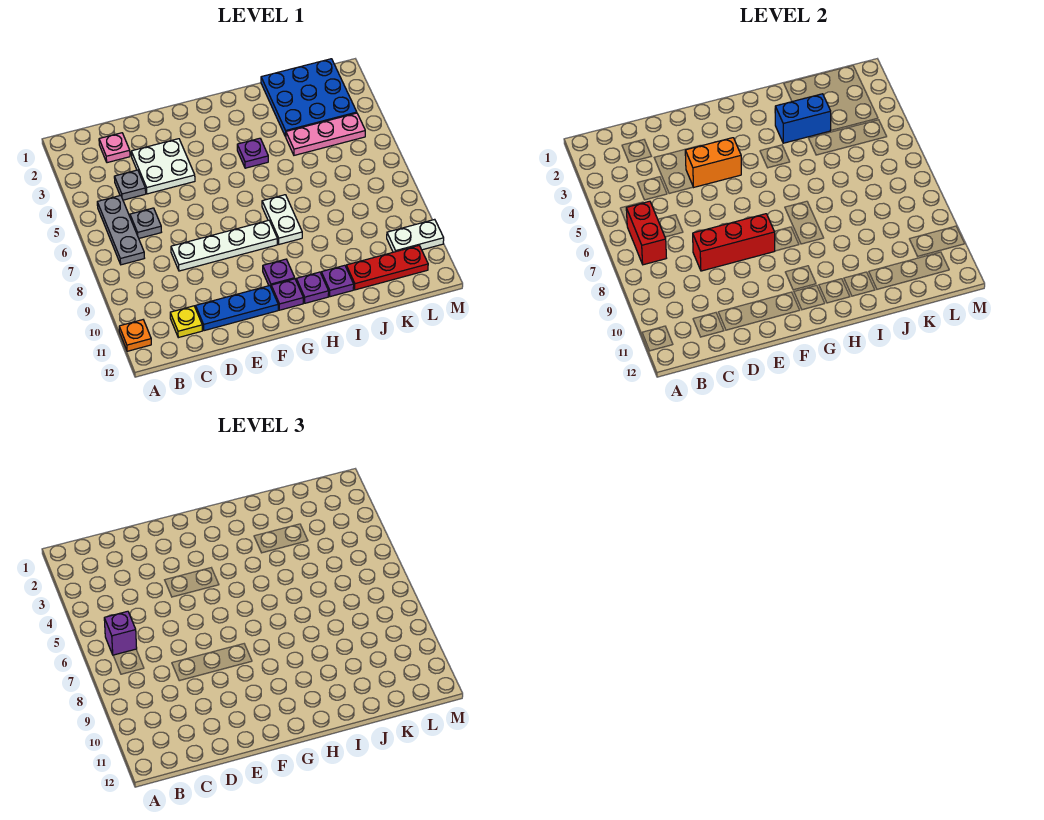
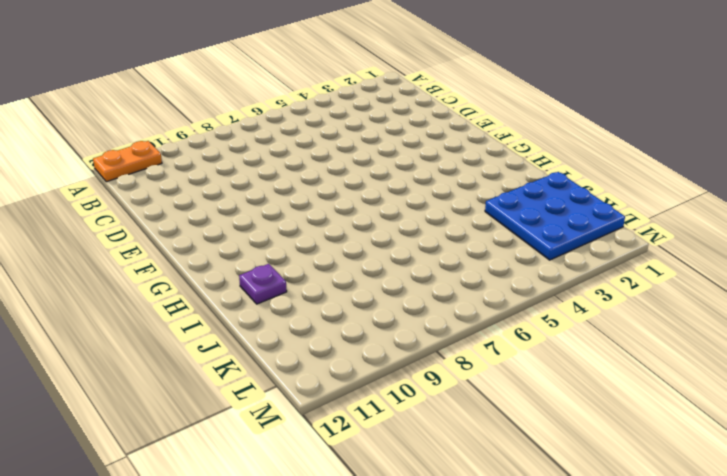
orange plate A11:A12 level 1 -> orange plate A11 level 1
none -> grey plate B5:B7 level 1
none -> pink plate C2 level 1
none -> grey plate C4 level 1

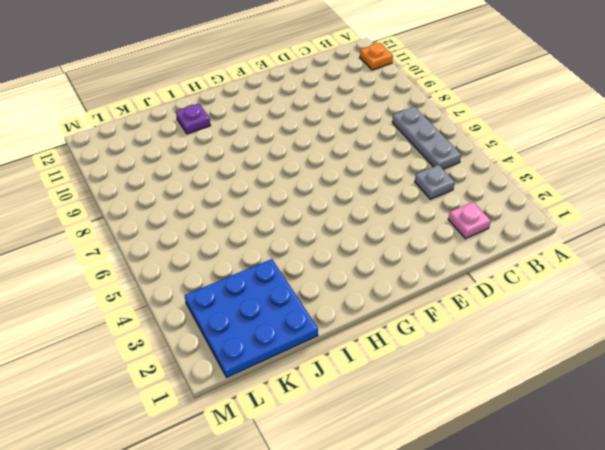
none -> grey plate C6 level 1
none -> yellow plate C11 level 1
none -> white plate D3:E4 level 1

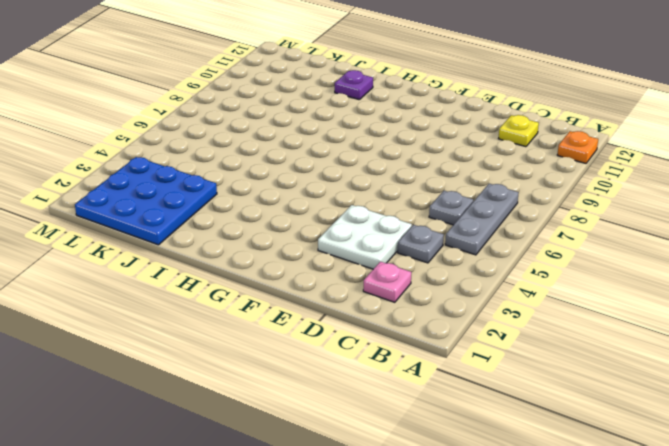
none -> white plate D8:G8 level 1
none -> blue plate D11:F11 level 1
none -> purple plate G10 level 1

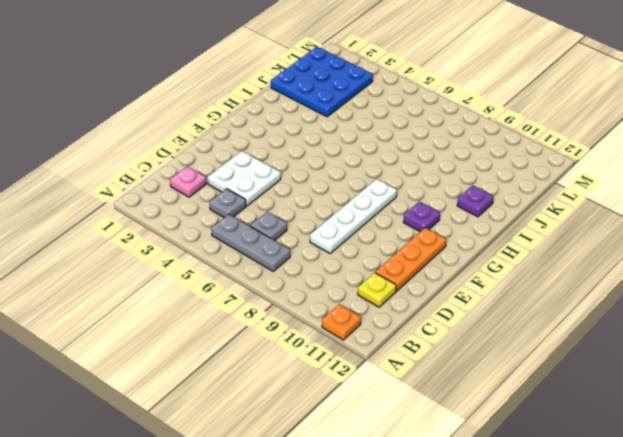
orange plate D11:F11 level 1 -> blue plate D11:F11 level 1
none -> purple plate G11 level 1
none -> purple plate H4 level 1
none -> white plate H7:H8 level 1

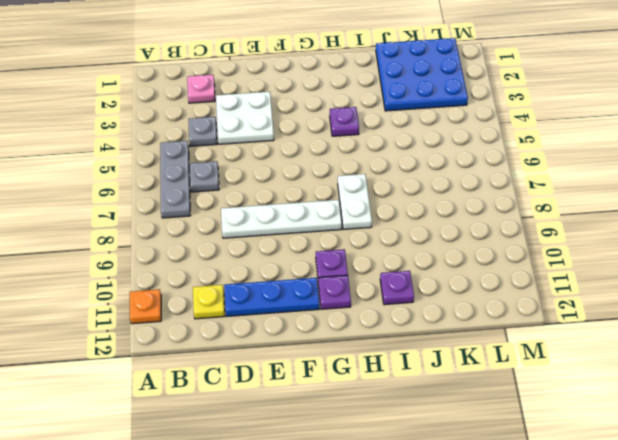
none -> purple plate H11 level 1
none -> pink plate J4:L4 level 1
none -> red plate J11:L11 level 1

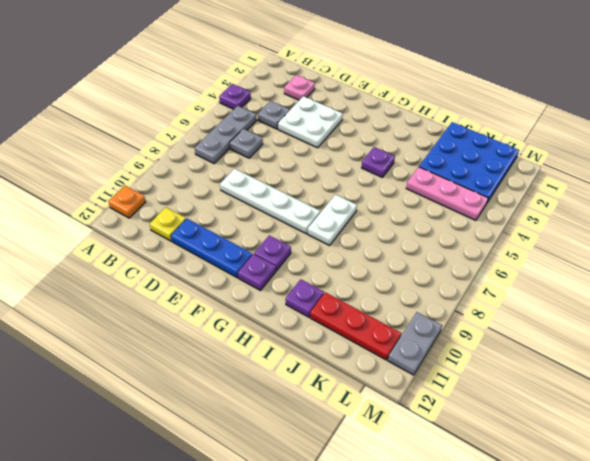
purple plate A4 level 1 -> purple plate H11 level 1
grey plate M10:M11 level 1 -> white plate L10:M10 level 1
none -> red brick B6:B7 level 2
none -> red brick D8:F8 level 2
none -> orange brick E4:F4 level 2

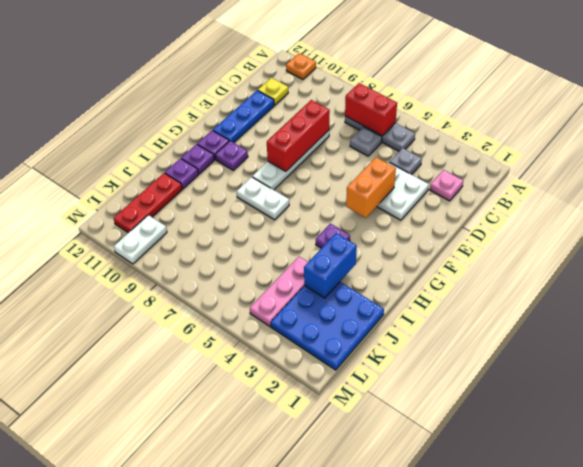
none -> purple brick B6 level 3

